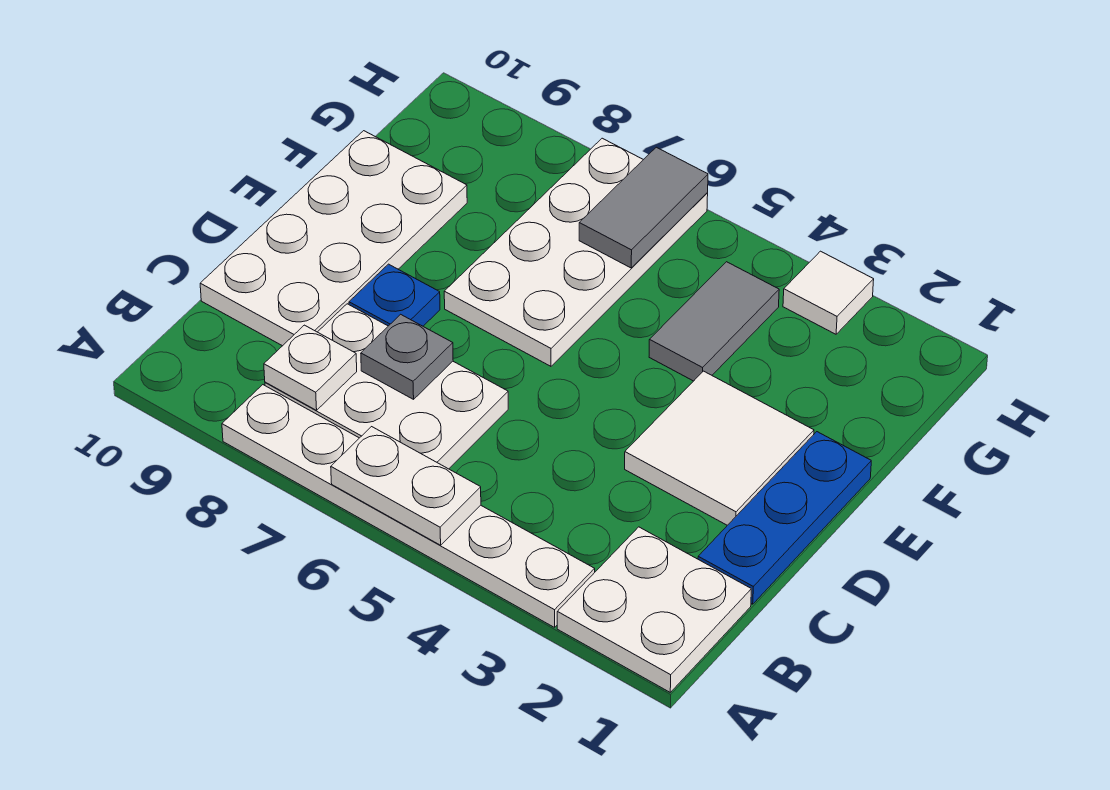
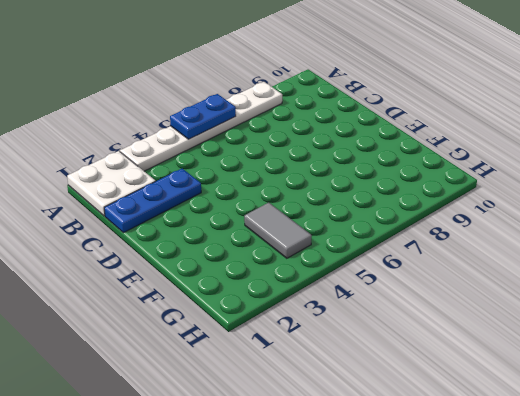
blue plate A5:A6 level 2 -> white plate A5:A6 level 2
blue plate C1:C3 level 1 -> blue plate C1:E1 level 1
none -> white plate B6:C8 level 1
none -> white plate C9:F10 level 1
none -> white tile D2:E3 level 1

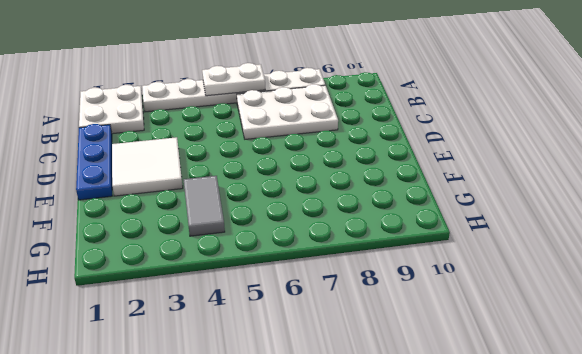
none -> white plate C9:F10 level 1
none -> blue plate D8 level 1
none -> white plate E6:H7 level 1

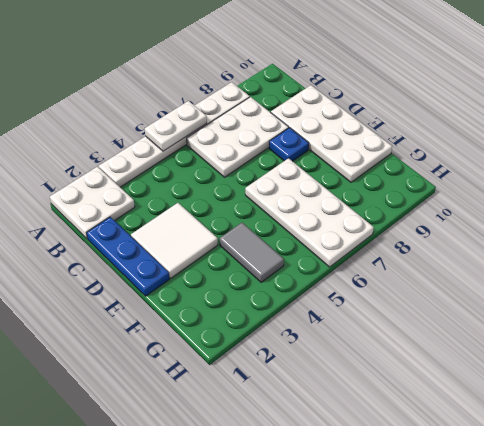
none -> white tile H3 level 1
none -> white plate B8 level 2
none -> grey plate C7 level 2

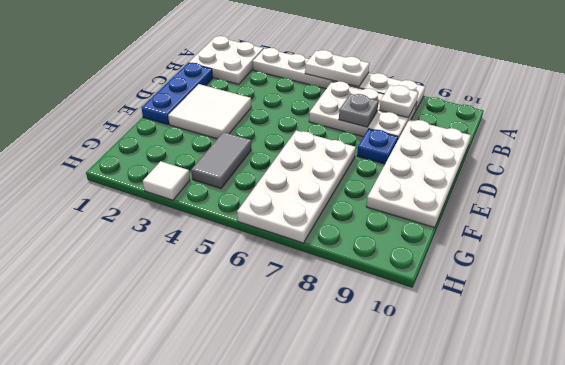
none -> grey tile G6:H6 level 2

